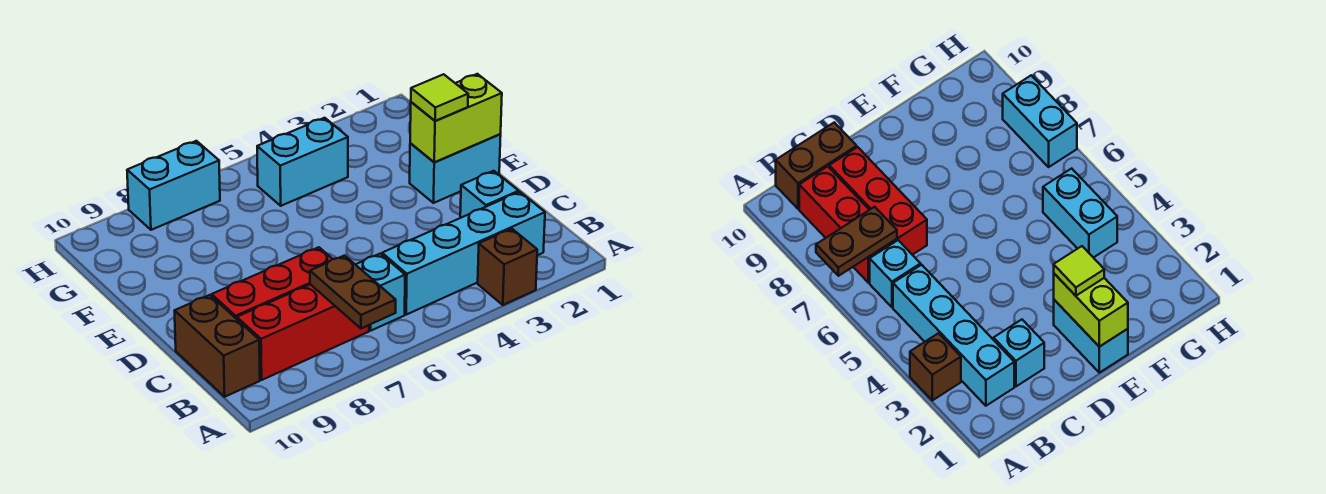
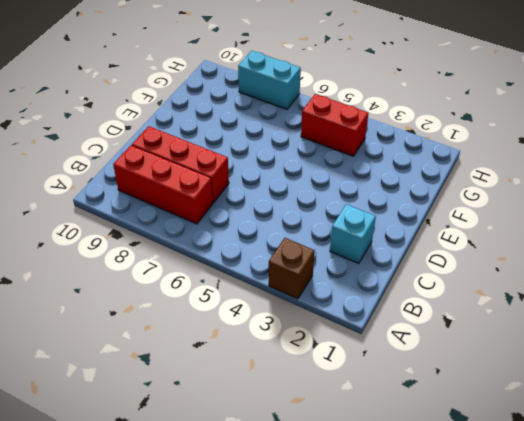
red brick G4:G5 level 1 -> cyan brick G4:G5 level 1
none -> cyan brick B2:B5 level 1
none -> cyan brick B6 level 1
none -> brown brick B10:C10 level 1

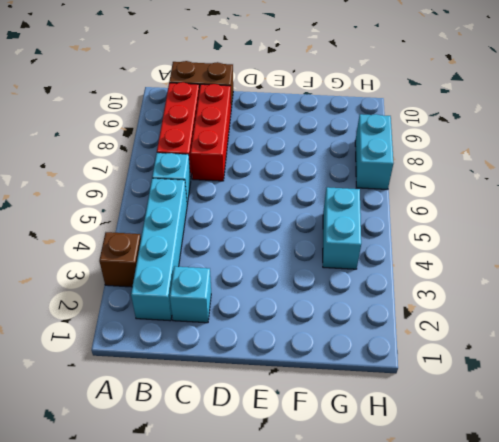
none -> cyan brick E1:E2 level 1
none -> brown plate A7:B7 level 2
none -> lime brick E1:E2 level 2

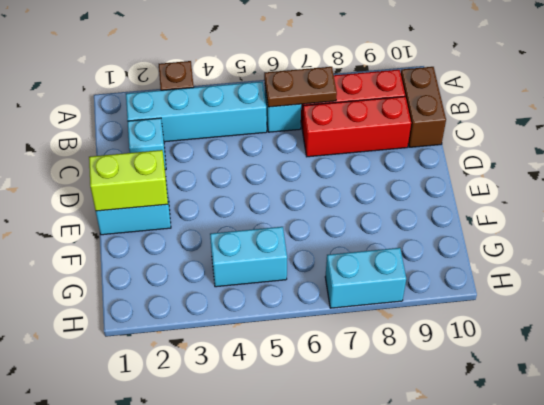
brown plate B6:B7 level 2 -> brown plate A7:B7 level 2
none -> lime tile E2 level 3

